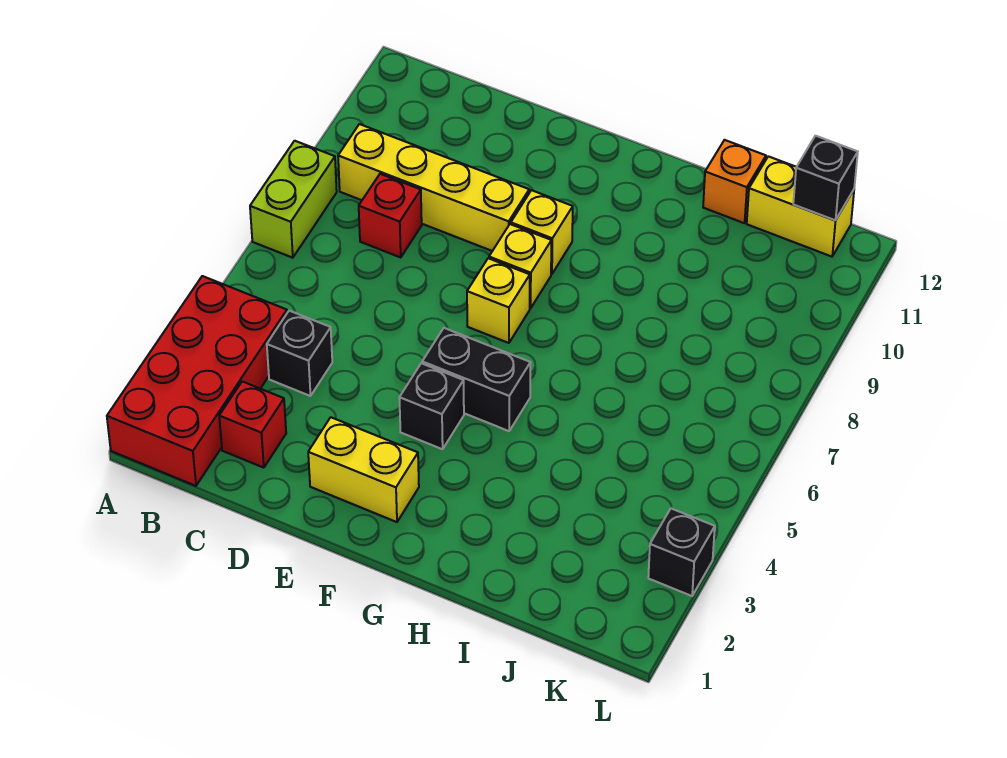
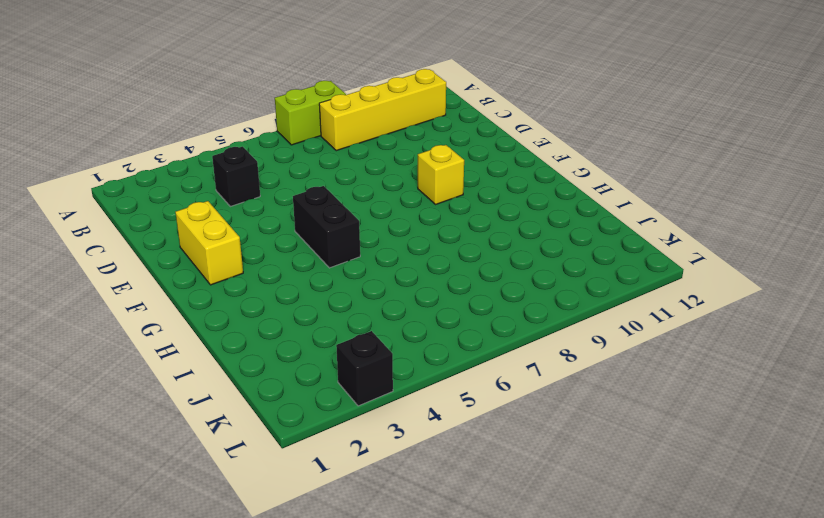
yellow brick B8:B11 level 1 -> yellow brick B9:E9 level 1
none -> red brick A1:B4 level 1
none -> red brick C2 level 1
none -> red brick C8 level 1

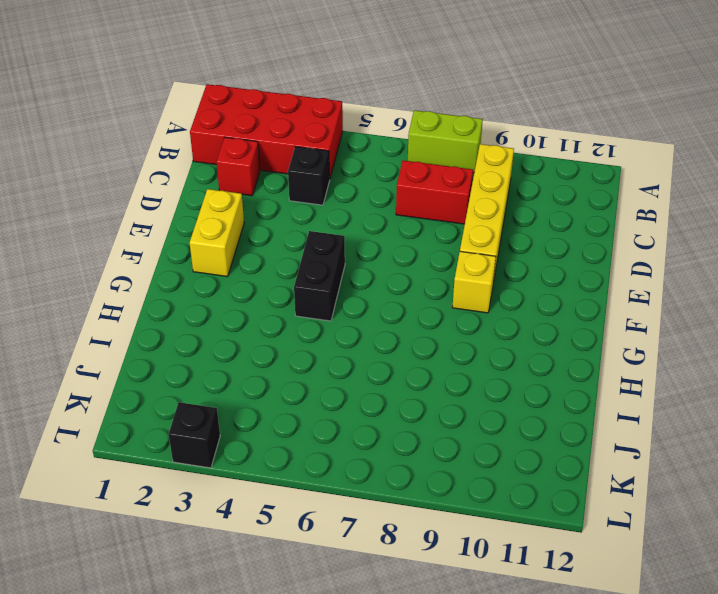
red brick C7:C8 level 1 -> red brick C8 level 1
none -> black brick F4 level 1
none -> yellow brick F7 level 1
none -> yellow brick F8 level 1

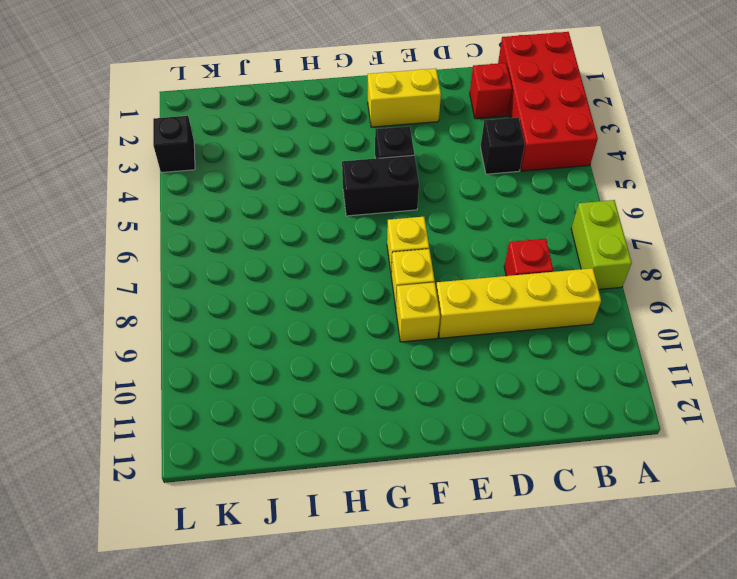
none -> orange brick I12 level 1
none -> yellow brick J12:K12 level 1
none -> black brick K12 level 2

